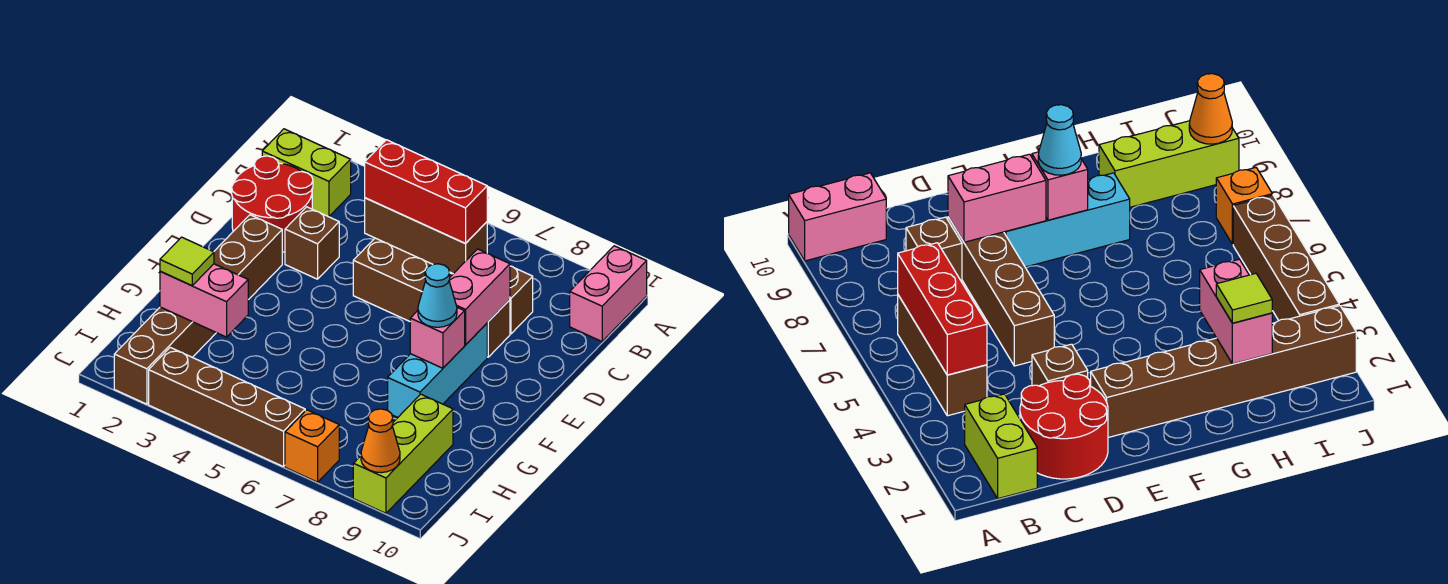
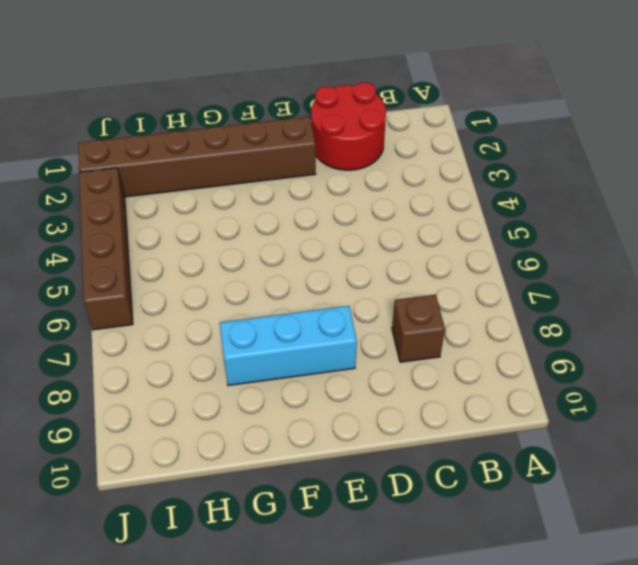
none -> pink brick A10:B10 level 1
none -> lime brick B1:B2 level 1
none -> brown brick B4:B6 level 1

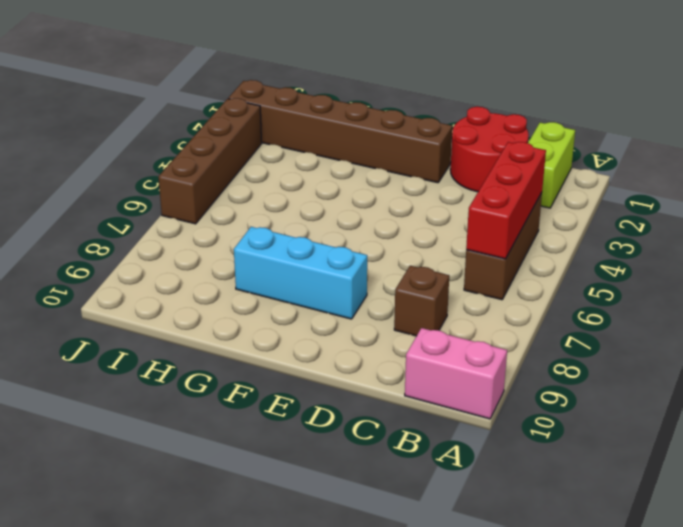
none -> brown brick D3 level 1
none -> brown brick D5:D8 level 1
none -> lime brick H9:J9 level 1

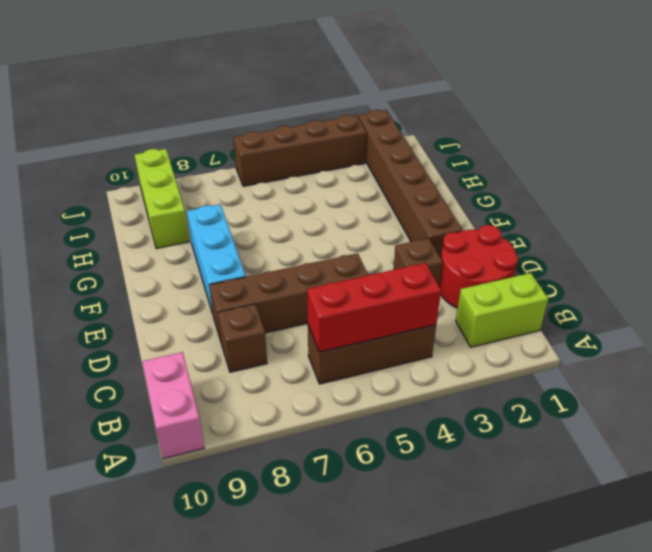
none -> orange brick J7 level 1
none -> pink brick D8:E8 level 2
none -> pink brick F8 level 2

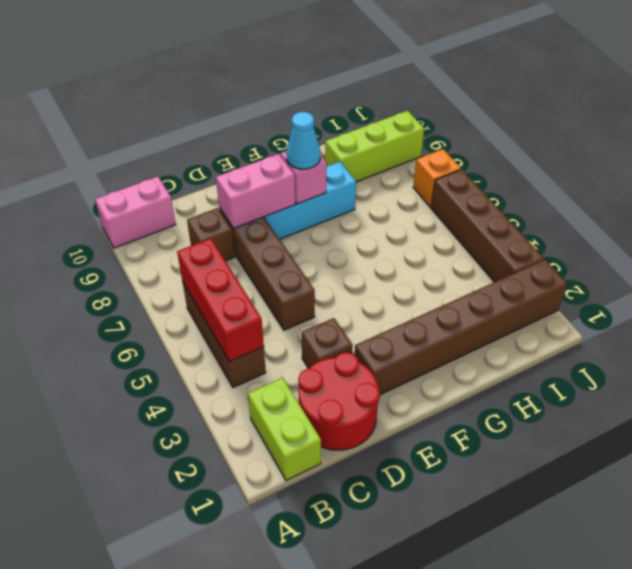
none -> pink brick H2:H3 level 2
none -> orange cone J9 level 2
none -> lime tile H2 level 3

